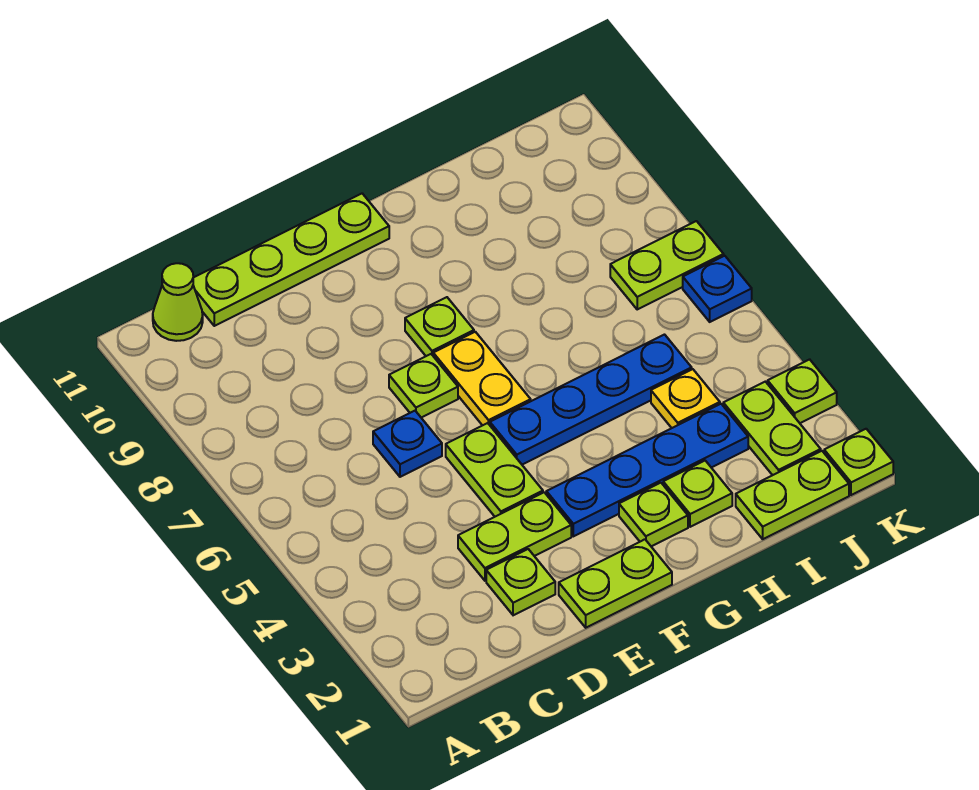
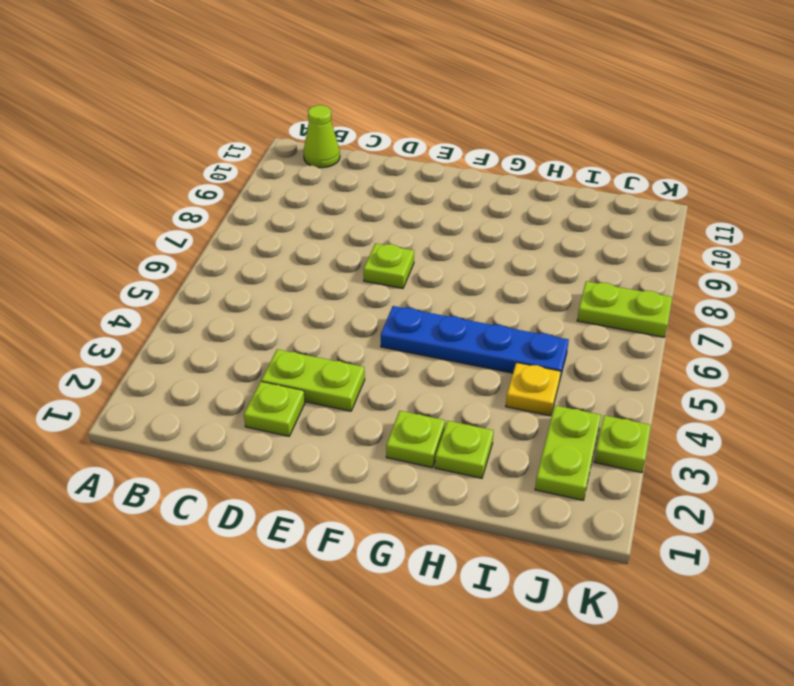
none -> lime plate C11:F11 level 1
none -> blue plate D6 level 1
none -> lime plate E1:F1 level 1

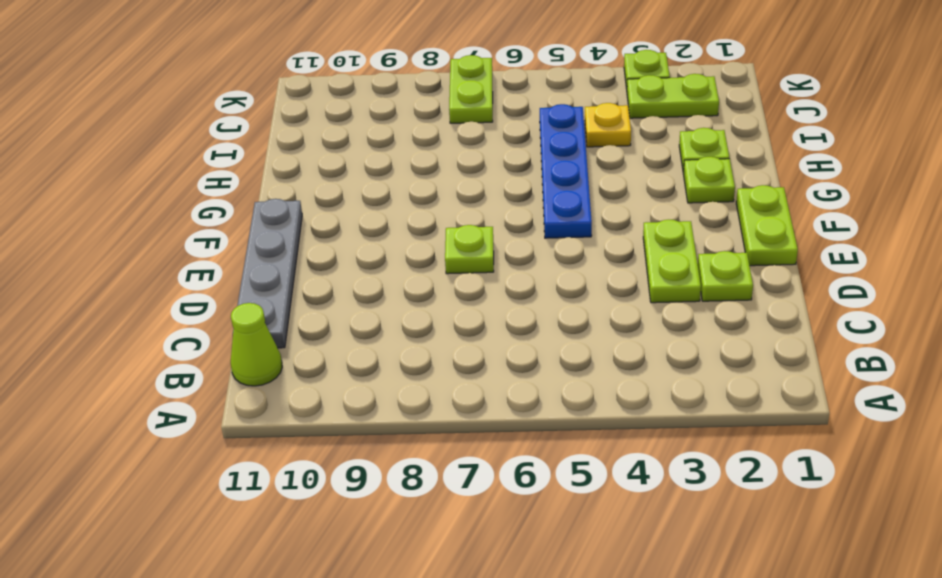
grey plate C11:F11 level 1 -> lime plate C11:F11 level 1
none -> blue plate D6 level 1
none -> lime plate E4:E5 level 1
none -> blue plate F3:I3 level 1

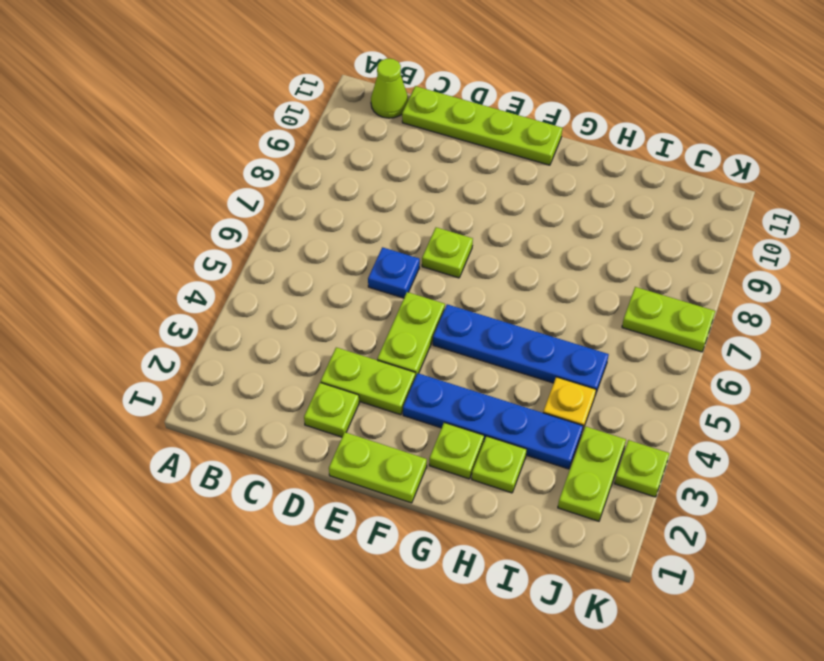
none -> yellow plate F6:F7 level 1
none -> lime plate F8 level 1
none -> lime plate I1:J1 level 1

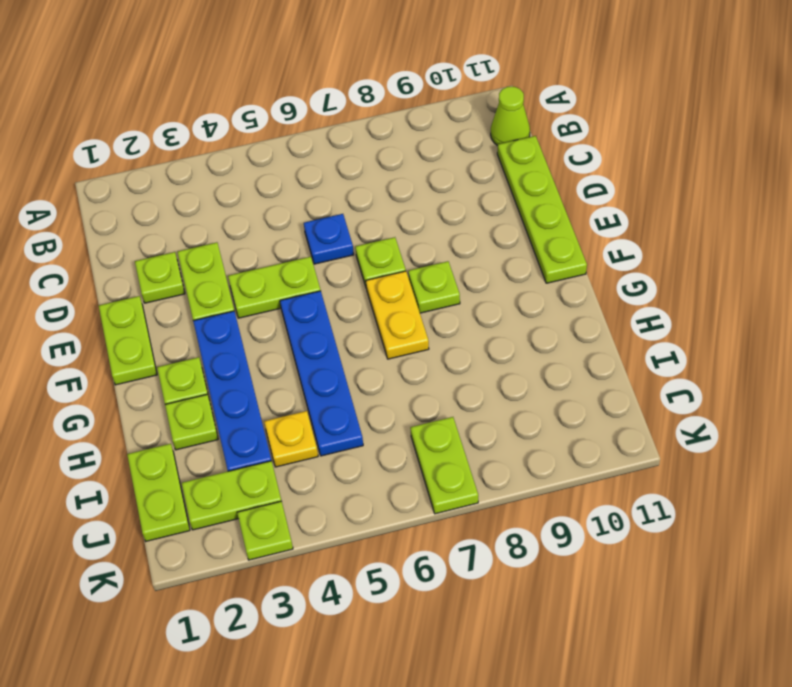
yellow plate F7:G7 level 1 -> yellow plate F6:F7 level 1
none -> lime plate K1 level 1
none -> blue plate K6 level 1

